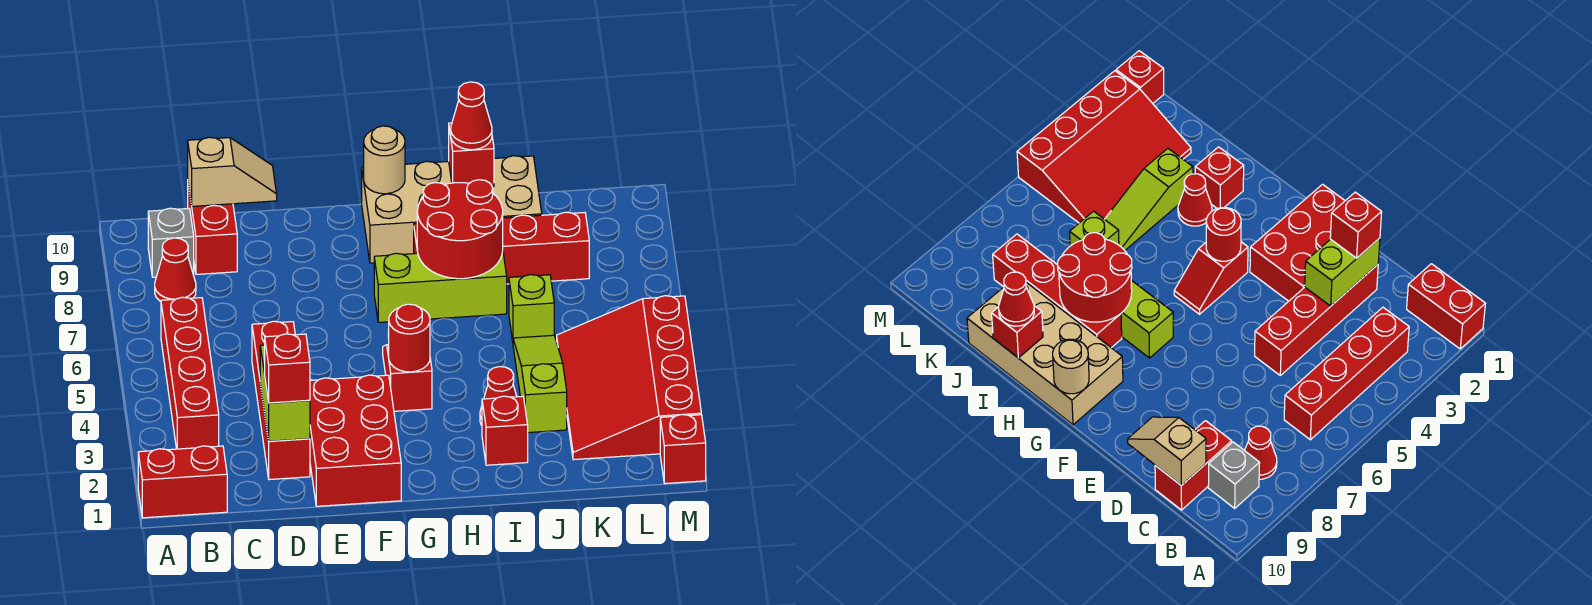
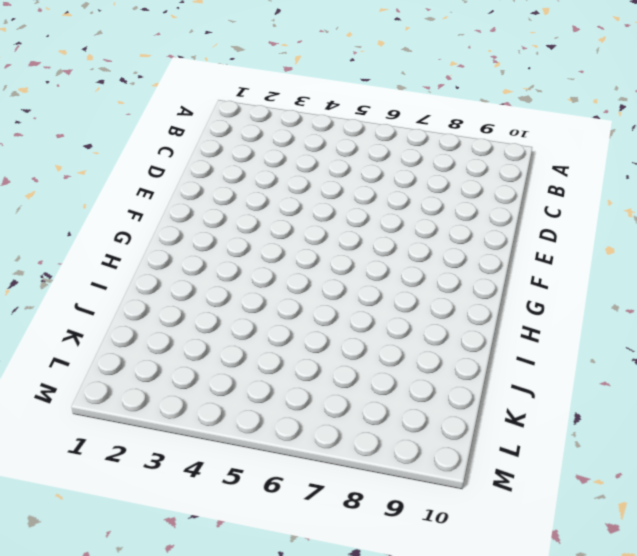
none -> red brick A1:B1 level 1
none -> red brick B3:B6 level 1
none -> red cone B8 level 1

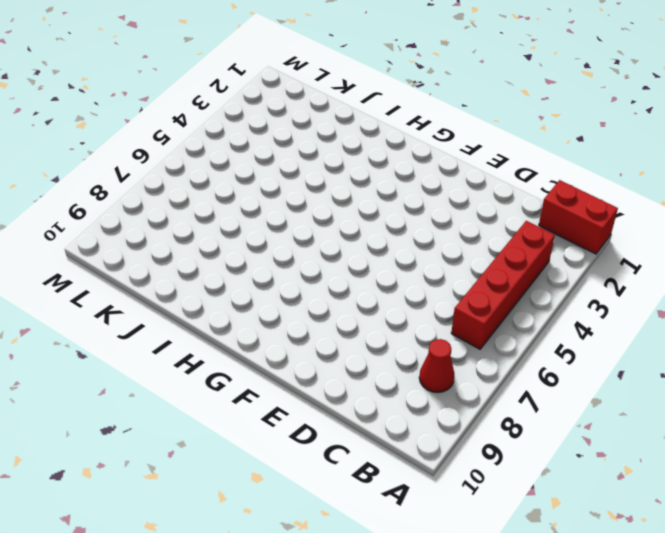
none -> grey brick B9 level 1
none -> red brick C9:C10 level 1
none -> red brick D2:D5 level 1

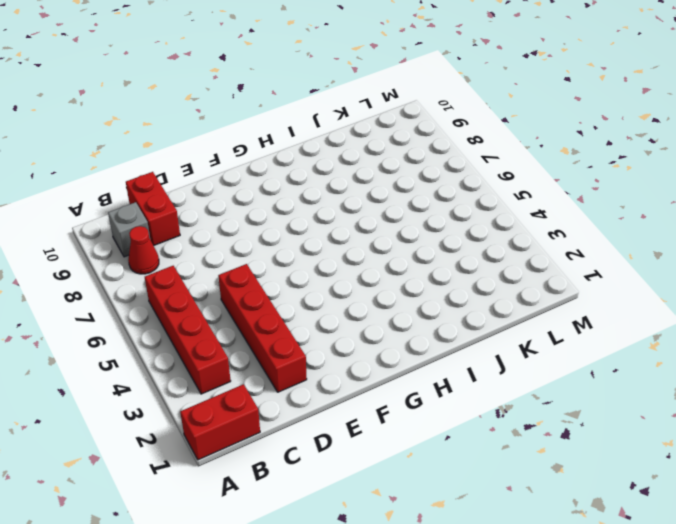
none -> red brick E1:F3 level 1
none -> red slope G4:G5 level 1 top 4
none -> lime brick G7:I7 level 1

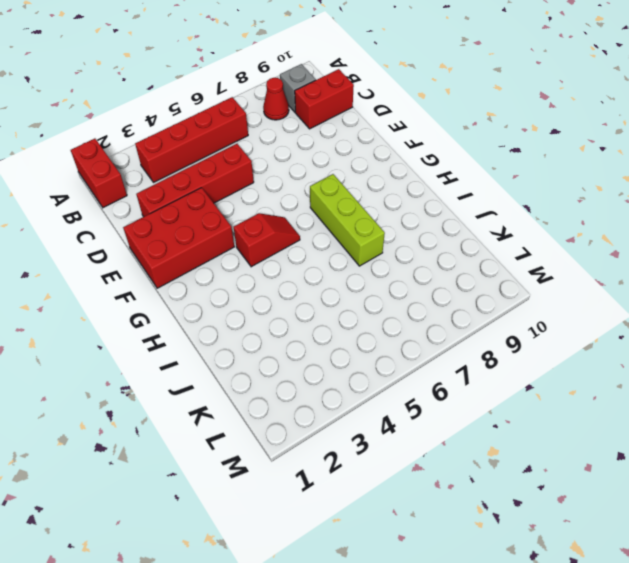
none -> tan brick G9:J10 level 1
none -> red brick H8:K8 level 1
none -> red brick I2 level 1

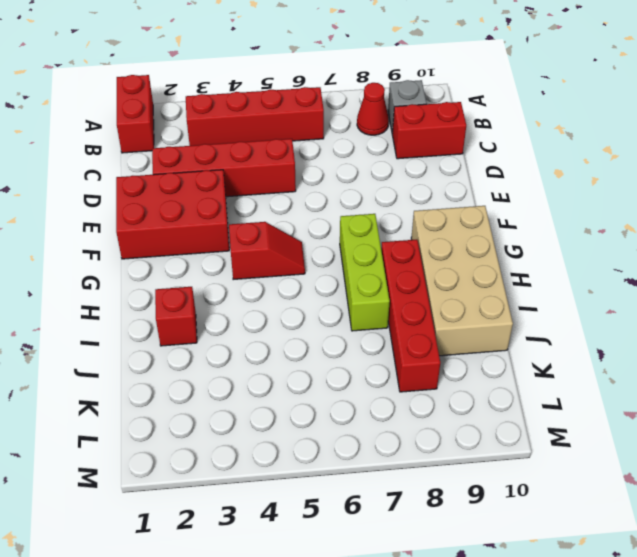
none -> red cone I3 level 1
none -> lime slope J3:J5 level 1 top 3
none -> lime brick J6 level 1

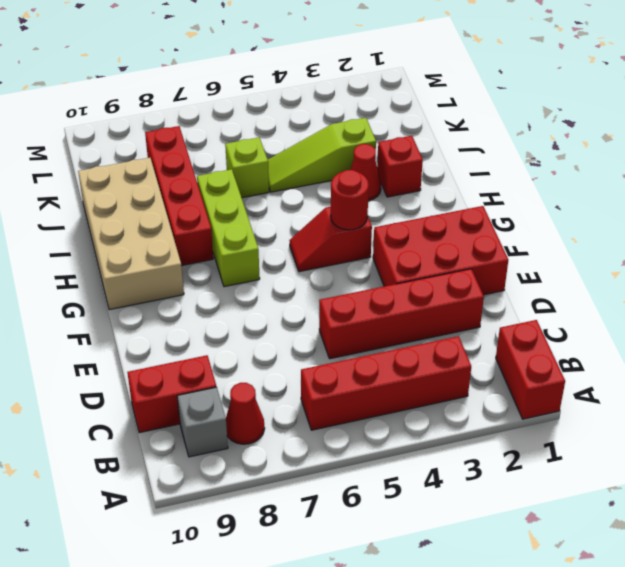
none -> red slope K2:M5 level 1 top M
none -> red brick M1 level 1
none -> tan slope C10:D10 level 2 top C

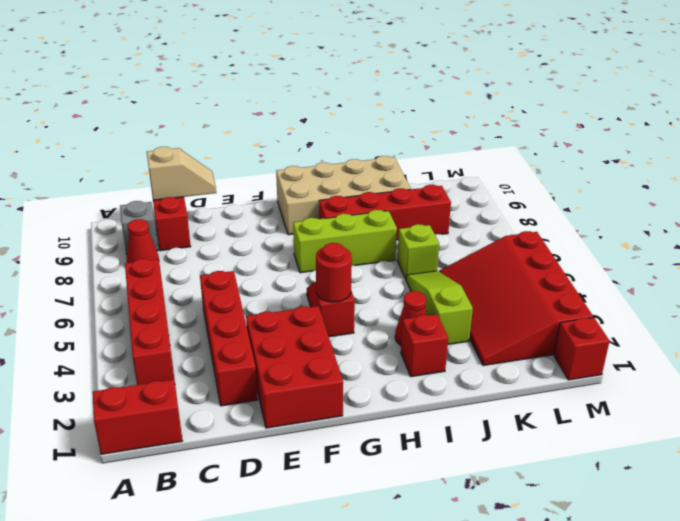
none -> lime brick D2:D3 level 2
none -> tan round brick G10 level 2
none -> red round brick H7:I8 level 2

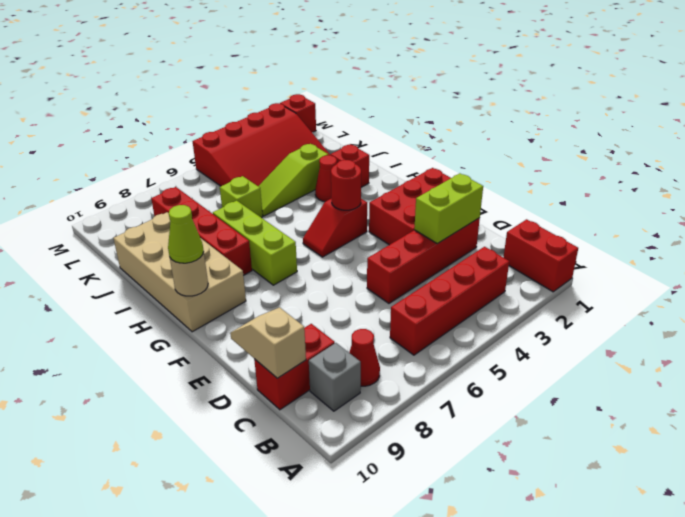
lime cone G10 level 3 -> none
none -> red round brick H7:I8 level 2
none -> red brick I10 level 2
none -> red brick D2 level 3

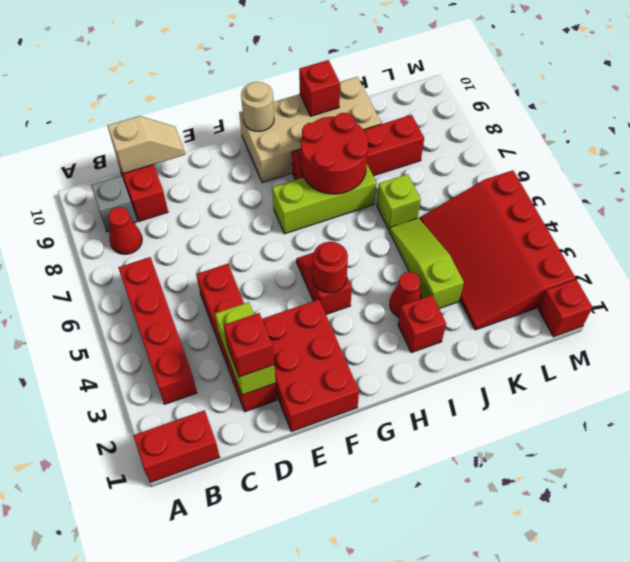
none -> red cone I10 level 3

